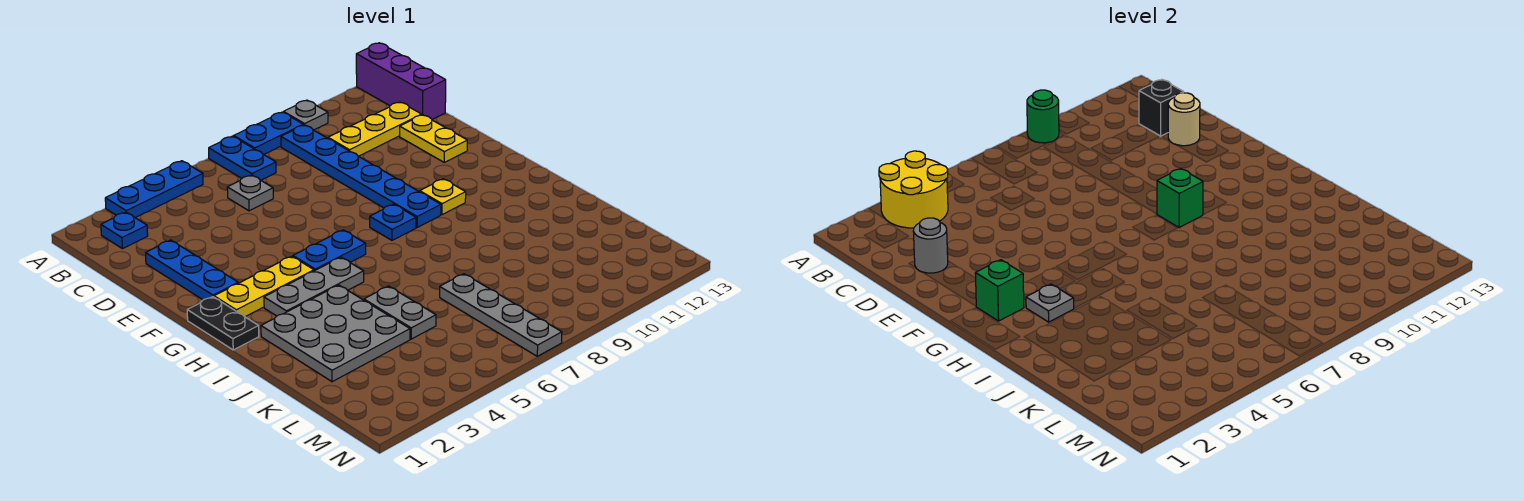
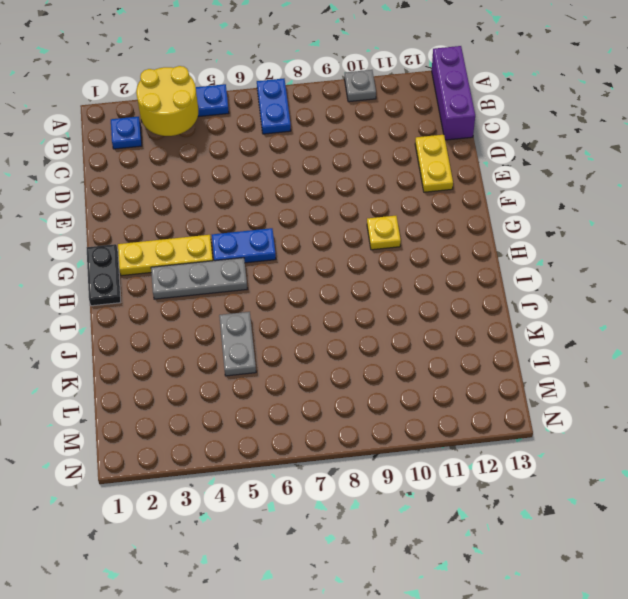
none -> blue plate A8:A9 level 1
none -> blue plate B9:G9 level 1
none -> grey plate C6 level 1

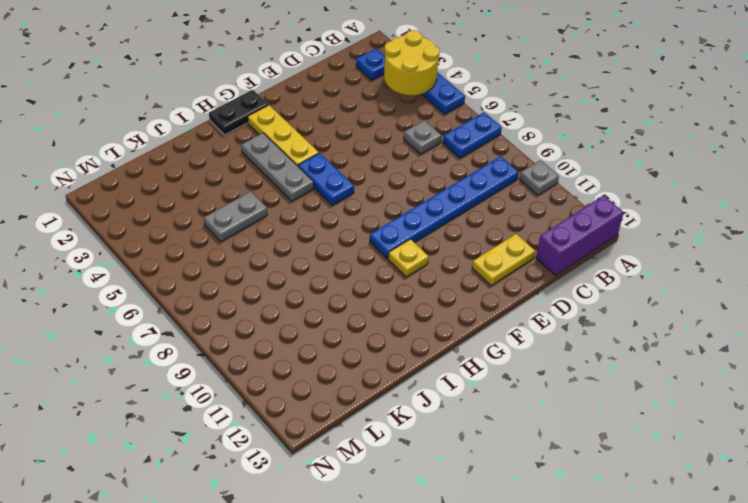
none -> blue plate A8:A9 level 1
none -> yellow plate C10:C12 level 1
none -> blue plate D2:F2 level 1

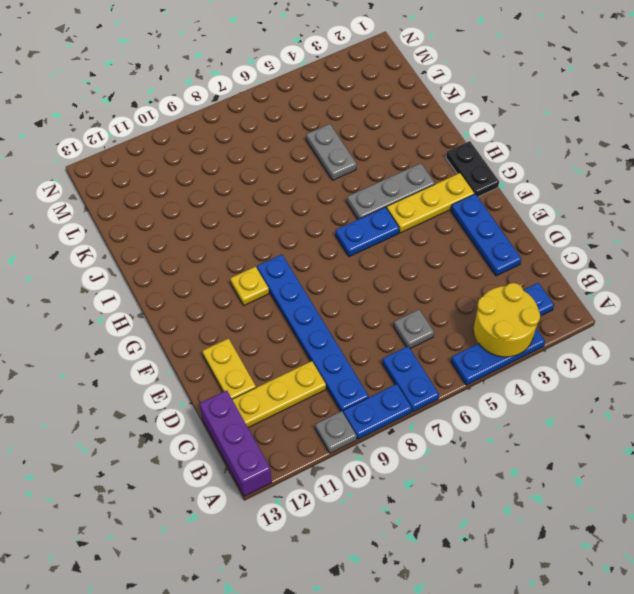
none -> blue plate G8 level 1
none -> grey plate I2:K4 level 1
none -> grey plate K7:N7 level 1

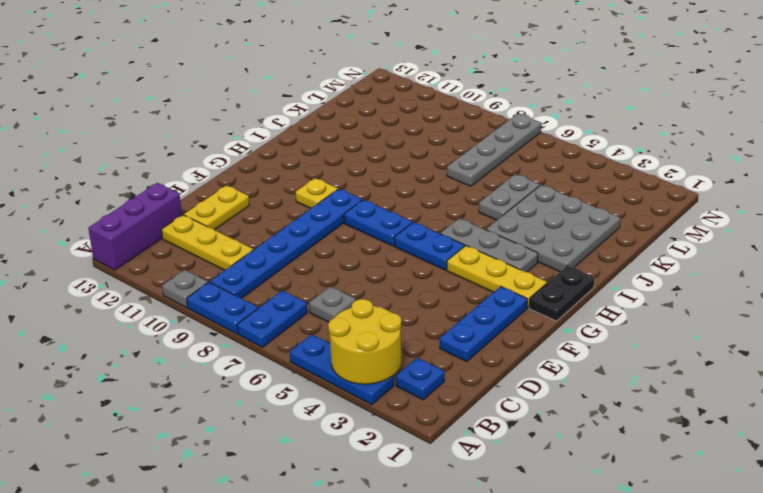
blue plate G7:G8 level 1 -> blue plate G8 level 1
none -> green round brick A9 level 2
none -> black brick C12 level 2
none -> grey round brick D2 level 2

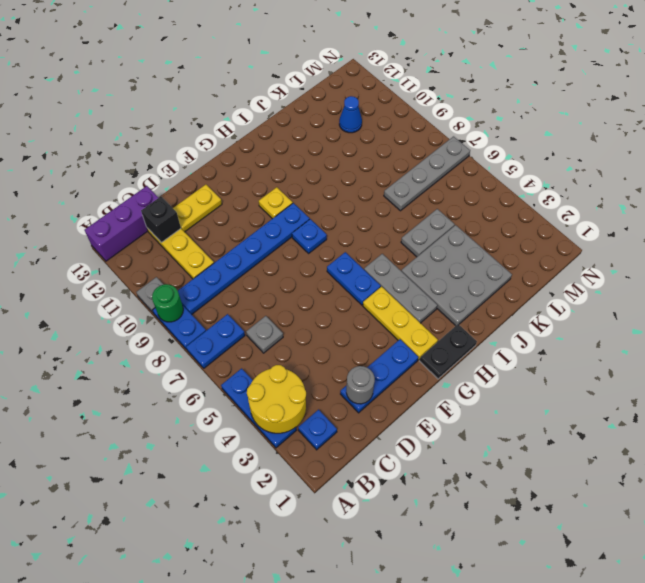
blue cone L11 level 1 -> none
none -> tan round brick D12 level 2
none -> green brick G2 level 2
none -> green brick G9 level 2

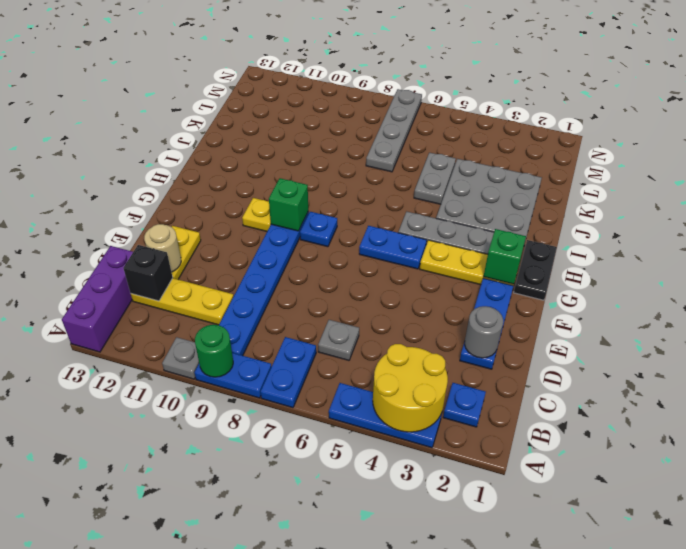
none -> grey plate H3 level 2

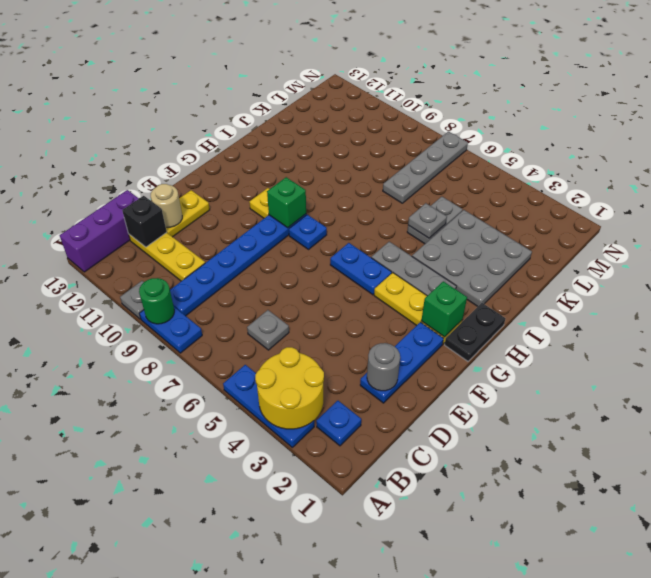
grey plate J5 level 2 -> grey plate H3 level 2
none -> blue plate A7:B7 level 1

